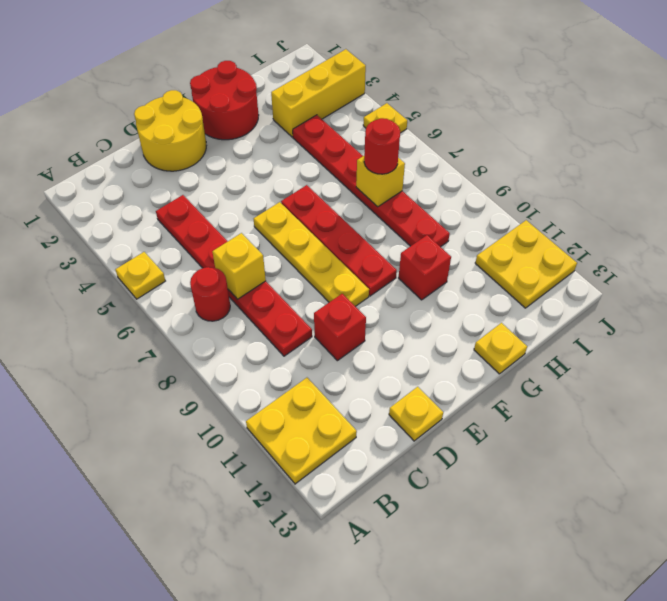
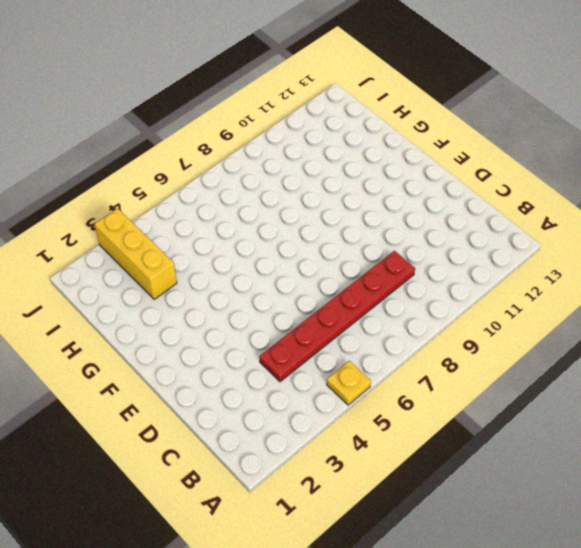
none -> yellow plate A11:B12 level 1
none -> red round brick B7 level 1
none -> yellow round brick D1:E2 level 1

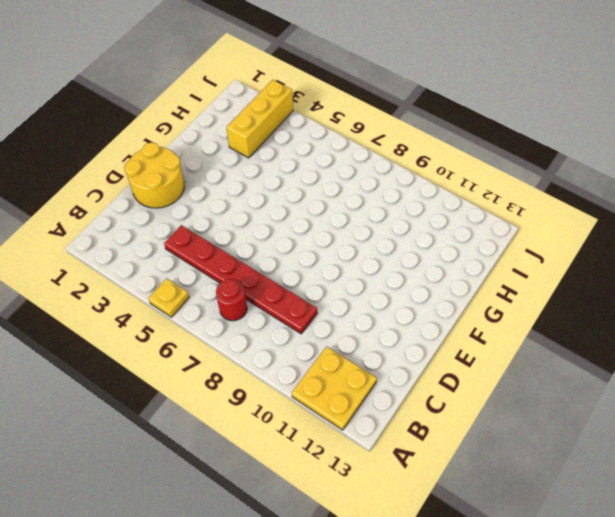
none -> red brick D10 level 1
none -> yellow plate D13 level 1
none -> yellow plate E6:E9 level 1

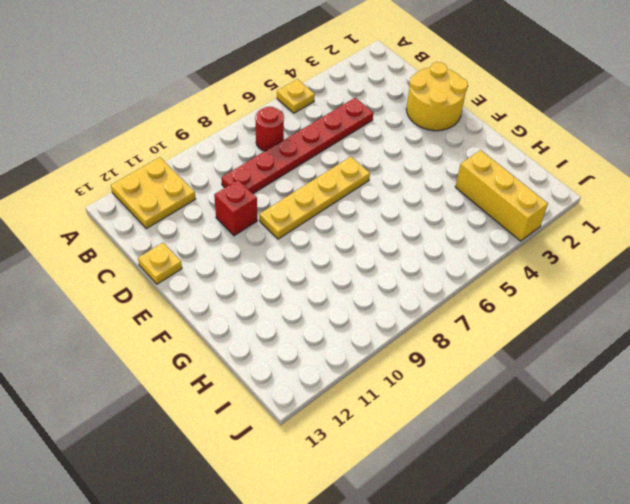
none -> red round brick F1:G2 level 1
none -> red plate F6:F9 level 1
none -> red brick G10 level 1

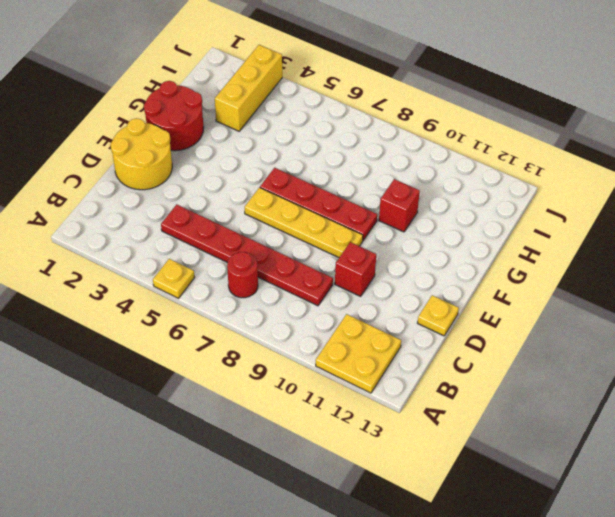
none -> yellow plate G13 level 1
none -> red plate H4:H9 level 1
none -> yellow plate I11:J12 level 1

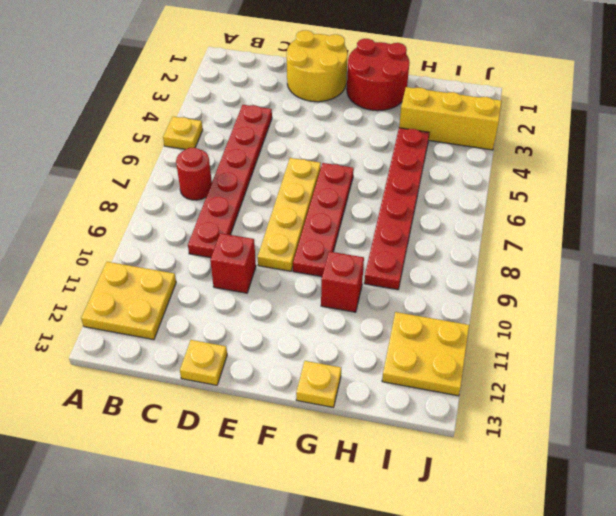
none -> yellow plate J5 level 1
none -> yellow brick C7 level 2
none -> yellow brick H7 level 2

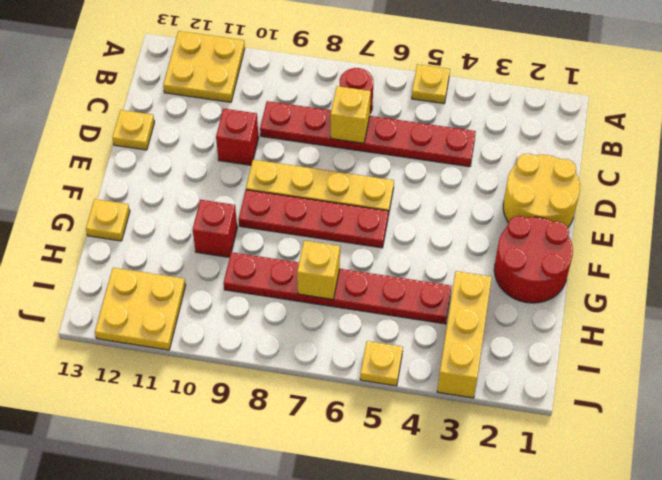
none -> red round brick H7 level 3

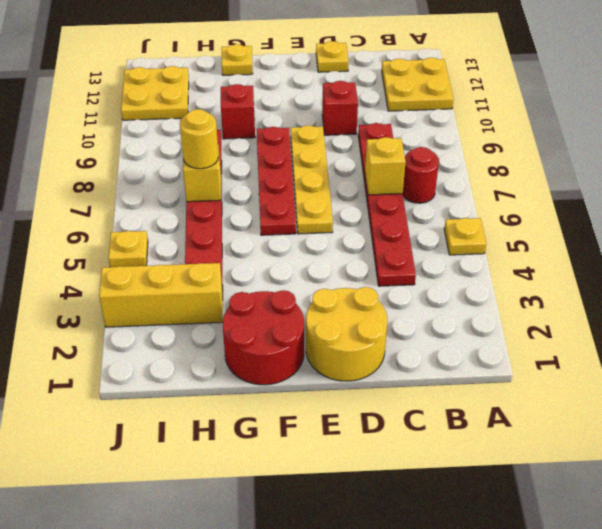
yellow round brick H7 level 3 -> red round brick H7 level 3

